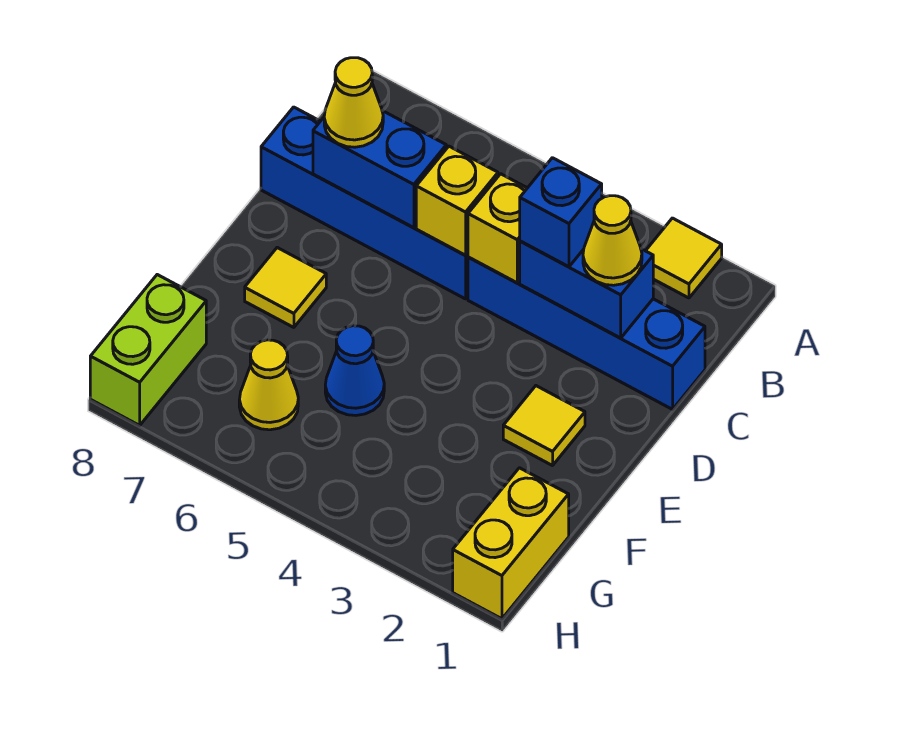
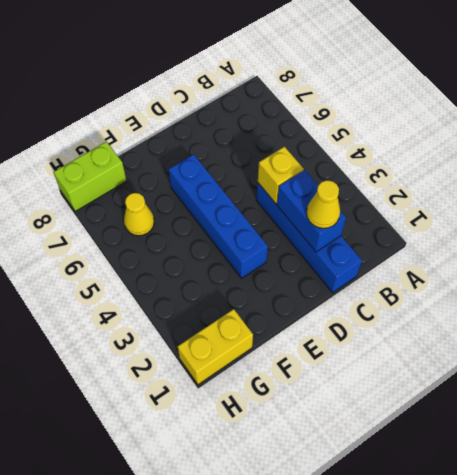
blue brick E3:E6 level 1 -> blue brick C5:C8 level 1
none -> yellow tile A2 level 1
none -> yellow tile E2 level 1
none -> yellow tile E7 level 1

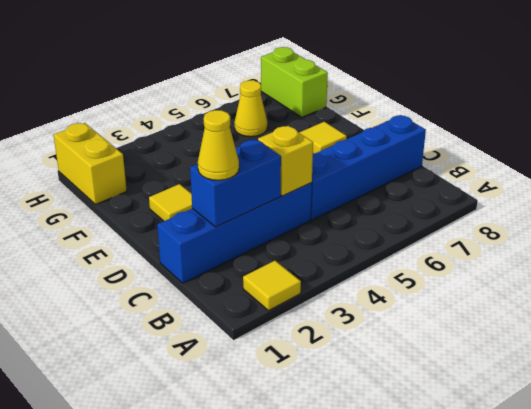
none -> blue cone F5 level 1
none -> yellow brick C5 level 2
none -> blue brick C6:C7 level 2

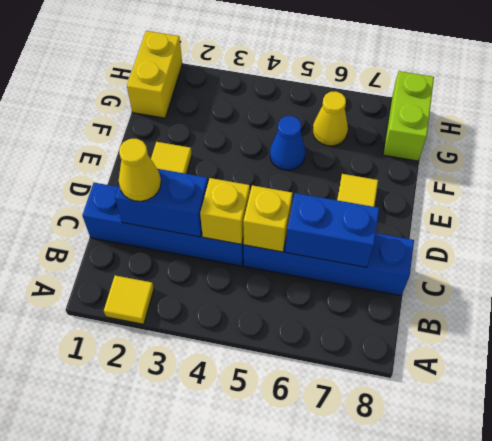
none -> blue brick C3 level 3
none -> yellow cone C7 level 3

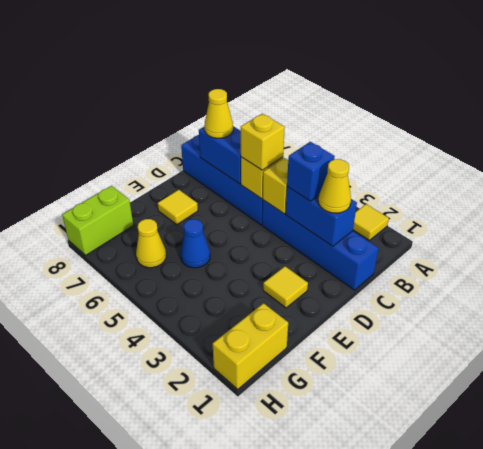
yellow brick C5 level 3 -> none

